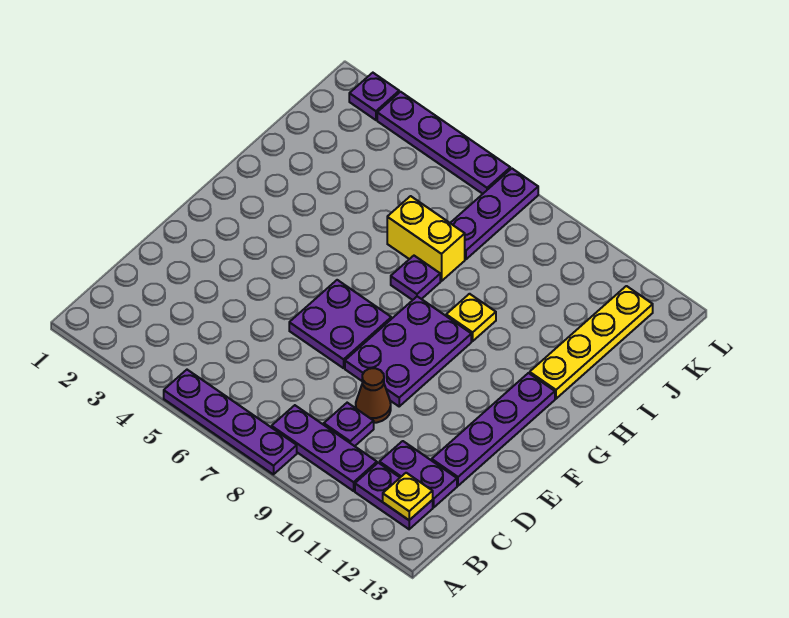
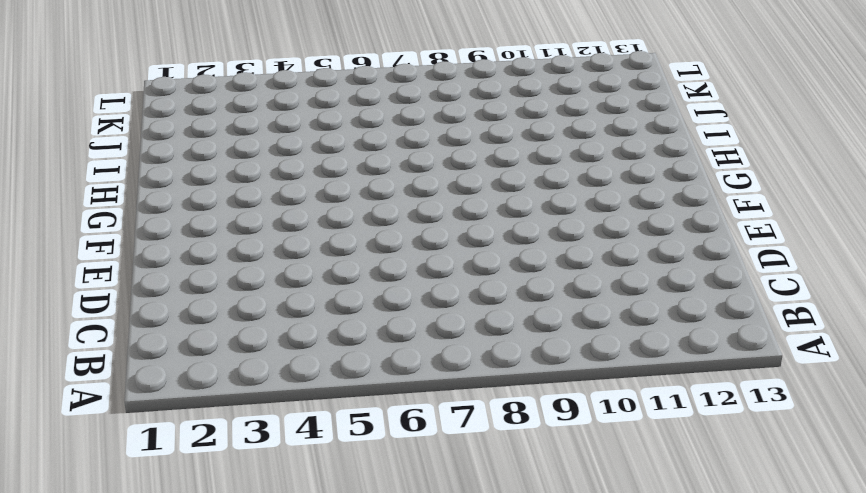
none -> purple plate A5:A8 level 1
none -> purple plate B8:B10 level 1
none -> purple plate B11:B12 level 1

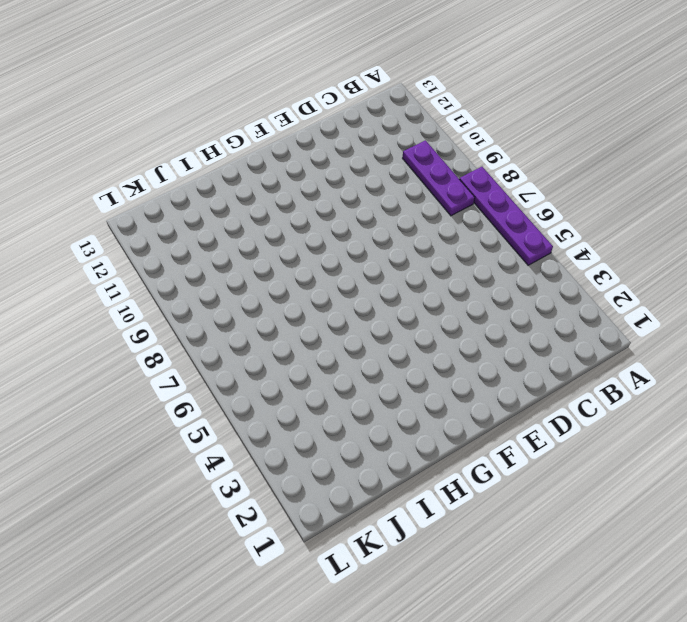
none -> purple plate B11:B12 level 1
none -> purple plate C9 level 1
none -> purple plate C11:C12 level 1

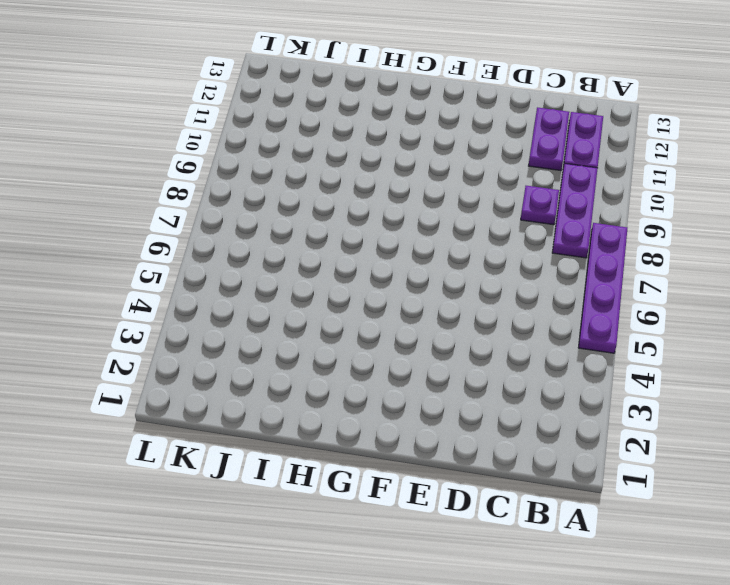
none -> brown cone D9 level 1
none -> purple plate D12:G12 level 1
none -> purple plate E6:F7 level 1

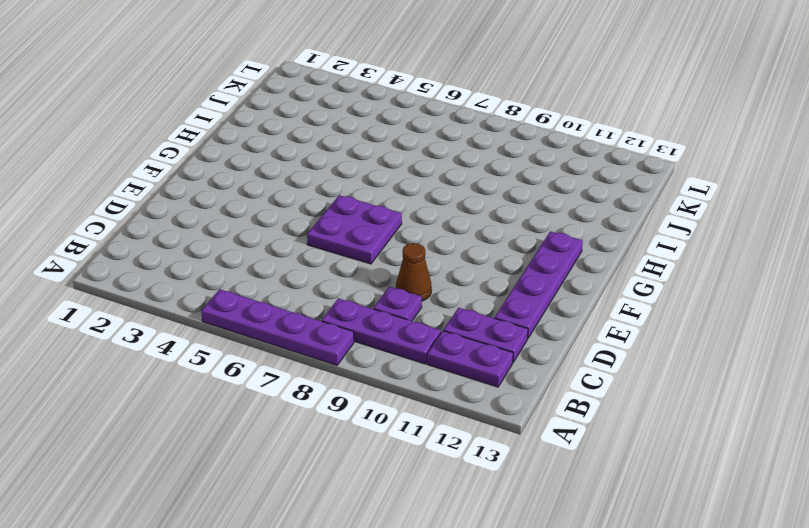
none -> purple plate E8:G9 level 1
none -> purple plate H7 level 1
none -> yellow plate H9 level 1

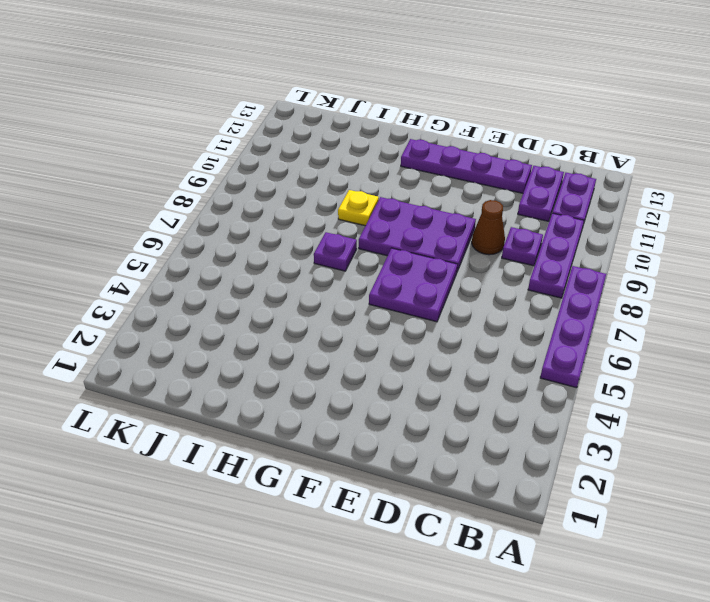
none -> yellow plate H12:K12 level 1
none -> yellow brick I6:I7 level 1
none -> purple plate J7:L7 level 1

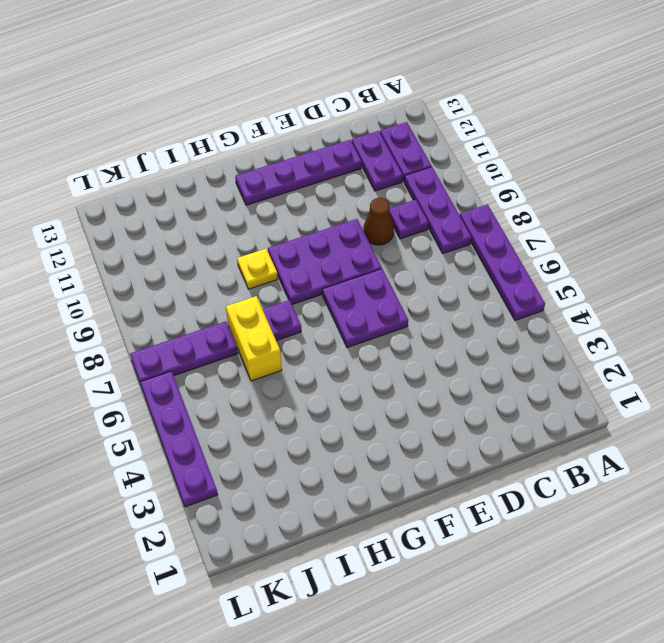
none -> yellow plate H12:K12 level 1
none -> purple plate L2 level 1
none -> yellow plate B12 level 2

